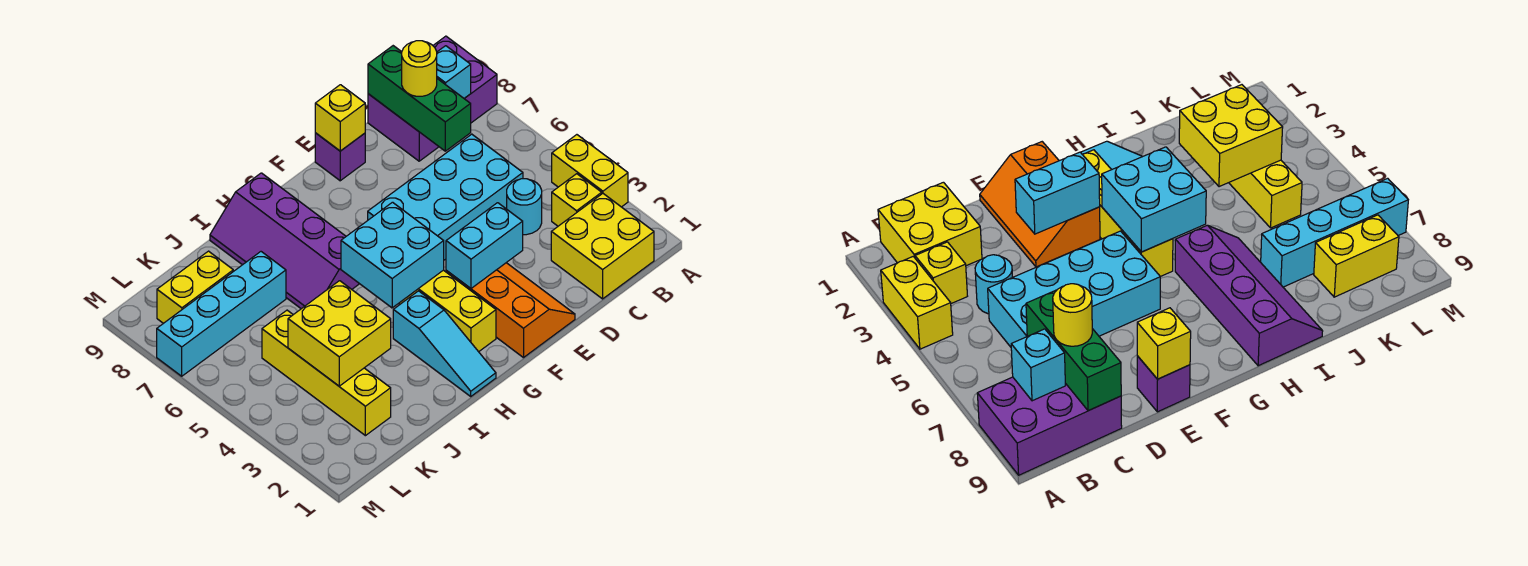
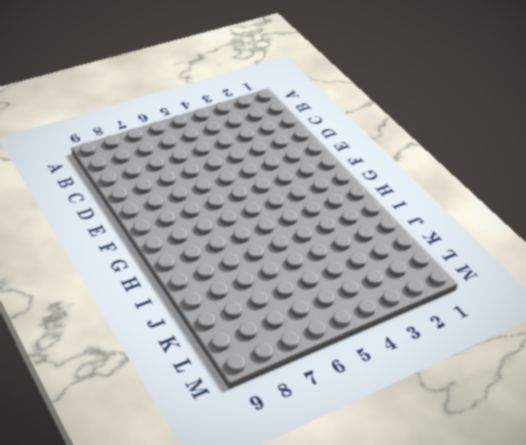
none -> yellow brick A3:A4 level 1
none -> purple brick A8:C9 level 1
none -> yellow brick B1:C2 level 1

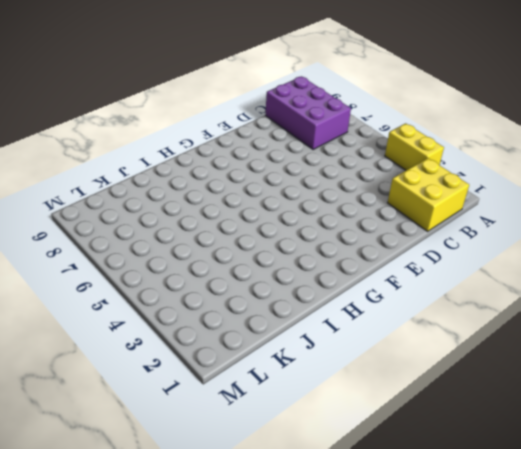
purple brick B7:C9 level 1 -> purple brick A8:C9 level 1
none -> yellow brick B3 level 1
none -> cyan round brick C4 level 1
none -> cyan brick C5:F6 level 1

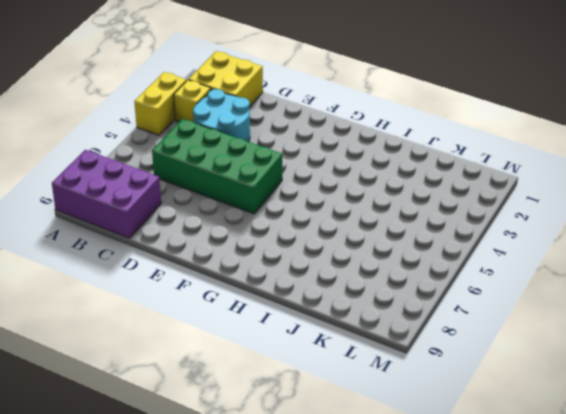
cyan round brick C3:D4 level 1 -> cyan round brick C4 level 1
green brick C5:F6 level 1 -> cyan brick C5:F6 level 1
none -> orange slope E1:F3 level 1 top F
none -> purple brick E9 level 1
none -> yellow brick G2:G5 level 1

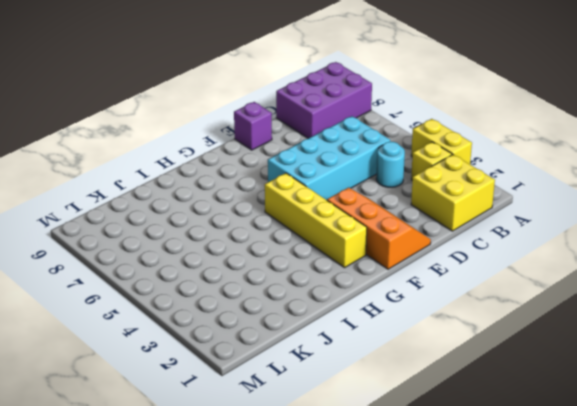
none -> cyan slope H1:H3 level 1 top 3
none -> purple slope H6:I9 level 1 top H
none -> cyan brick J7:M7 level 1

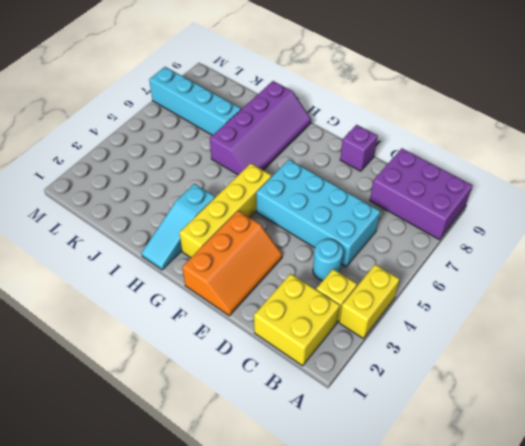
purple slope H6:I9 level 1 top I -> purple slope H6:I9 level 1 top H
none -> yellow brick K2:K5 level 1
none -> yellow brick K8:L8 level 1
none -> cyan brick B8 level 2

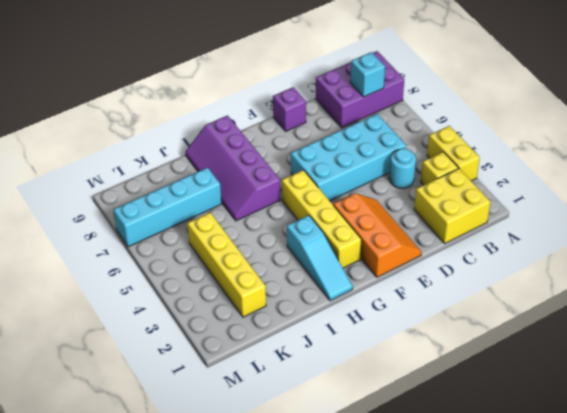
none -> yellow brick K8:L8 level 1
none -> green brick C7:C9 level 2
none -> cyan brick E3:F3 level 2

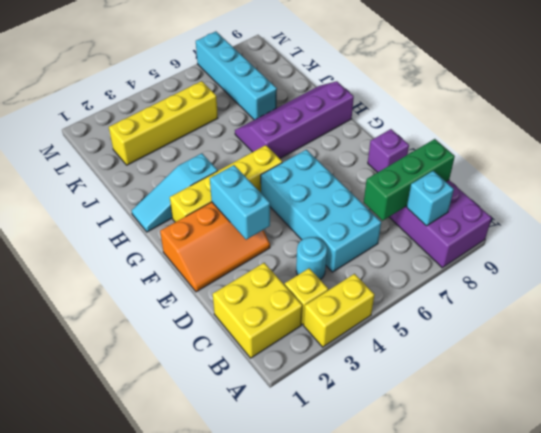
none -> yellow brick K8:L8 level 1
none -> yellow brick E9 level 2
none -> cyan brick G4:H5 level 2

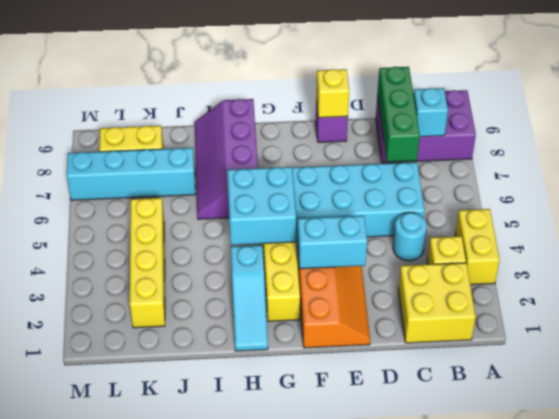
none -> yellow brick J3:K4 level 2
none -> yellow round brick C8 level 3

